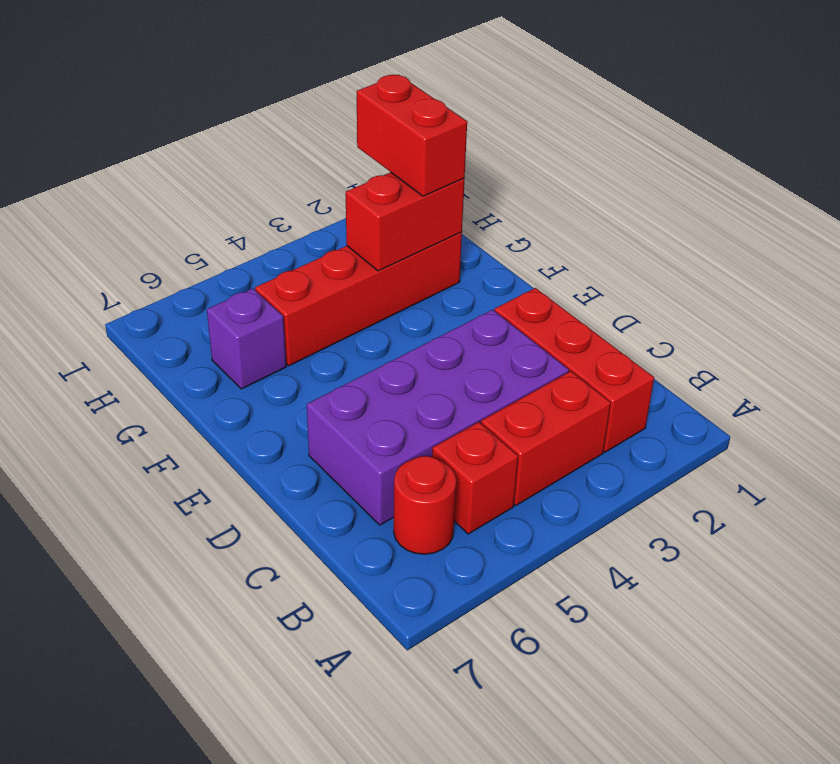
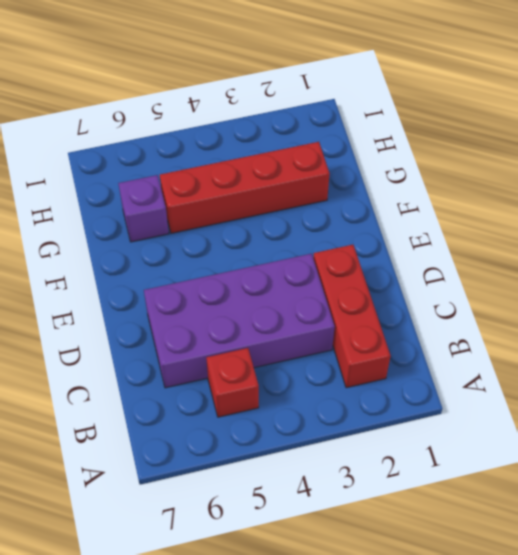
none -> red brick B3:B4 level 1
none -> red round brick B6 level 1

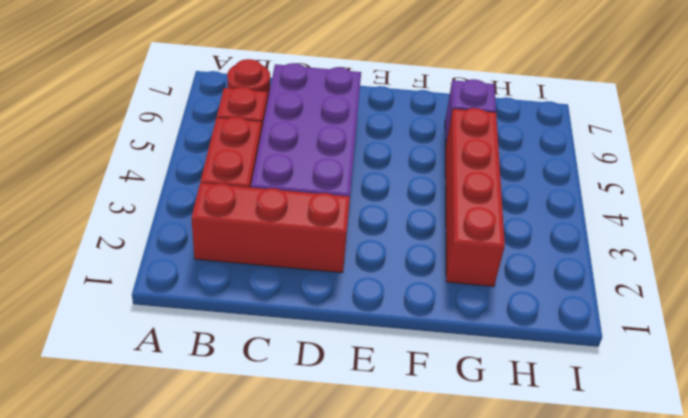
none -> red brick G2:G3 level 2
none -> red brick G2:H2 level 3

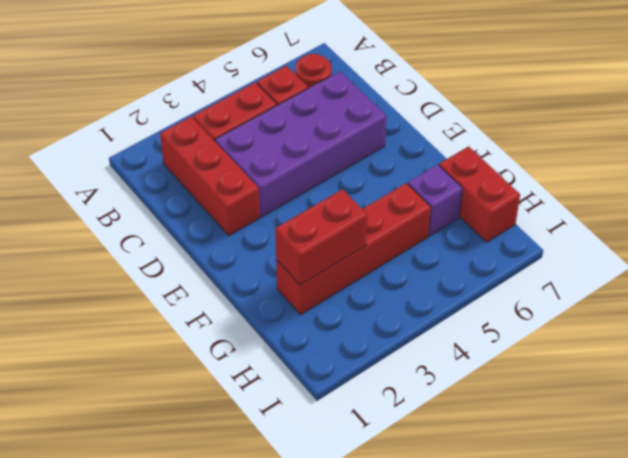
red brick G7:H7 level 1 -> red brick G2:H2 level 3

